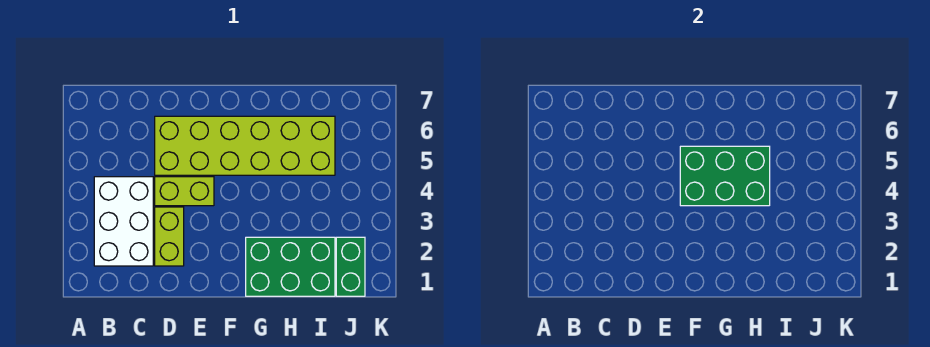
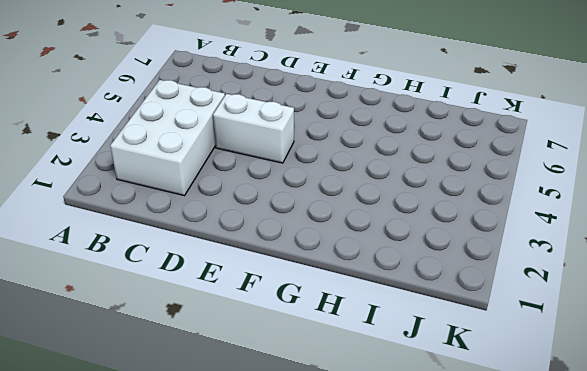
white brick D4:E4 level 1 -> lime brick D4:E4 level 1
none -> lime brick D2:D3 level 1
none -> lime brick D5:I6 level 1

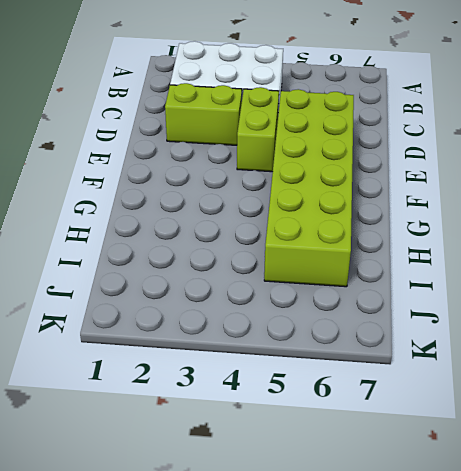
none -> green brick G1:I2 level 1
none -> green brick J1:J2 level 1

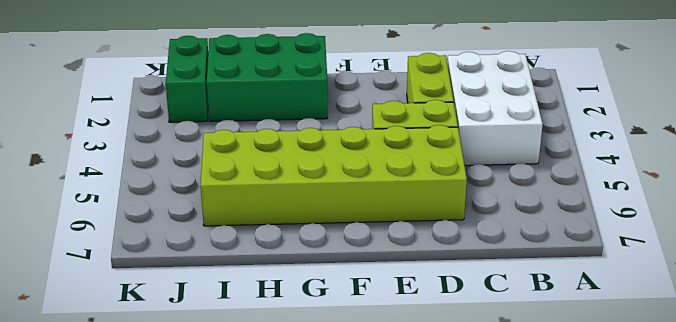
none -> green brick F4:H5 level 2

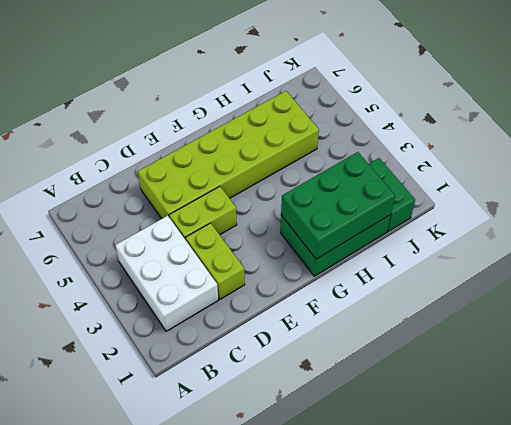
green brick G1:I2 level 2 -> green brick F4:H5 level 2

